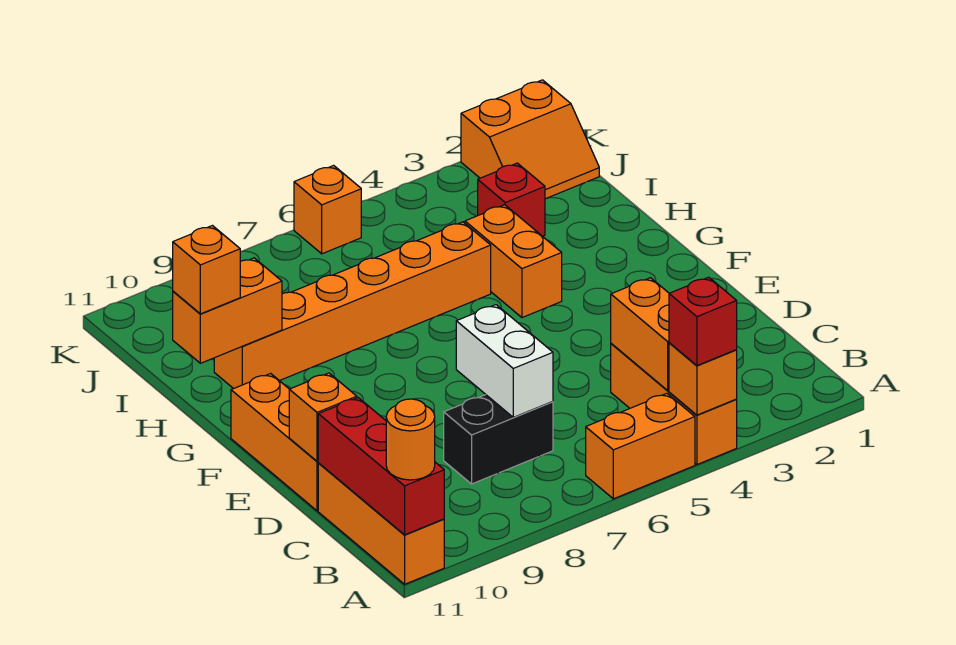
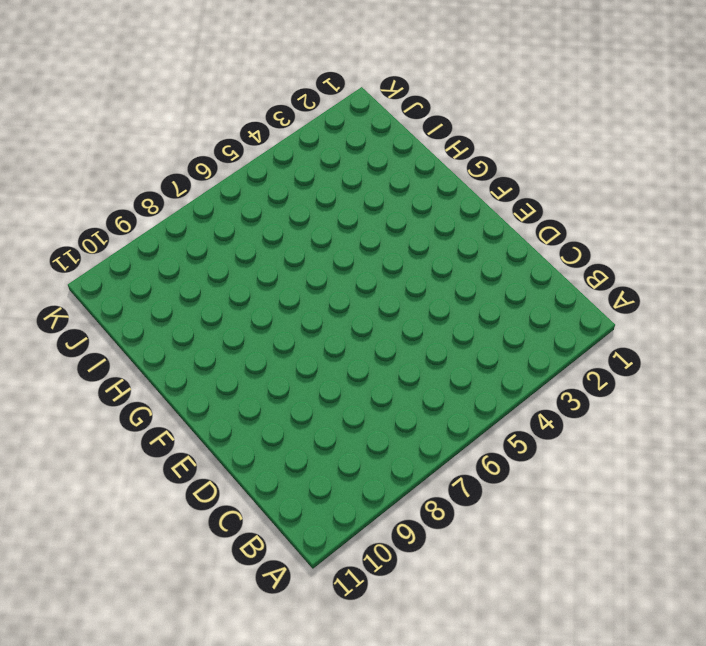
none -> orange brick A4:C4 level 1
none -> orange brick A5:A6 level 1
none -> orange brick A11:C11 level 1

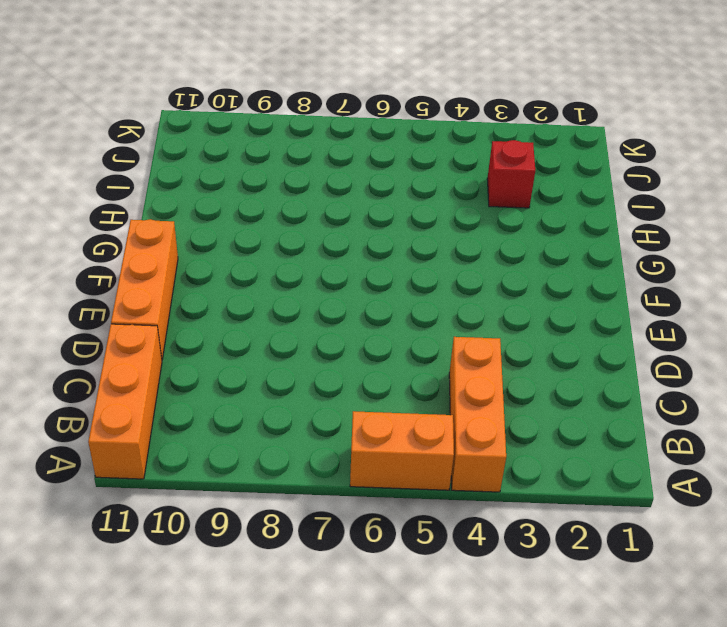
none -> black brick C7:C8 level 1
none -> orange brick G4:H4 level 1
none -> orange brick H5:H10 level 1

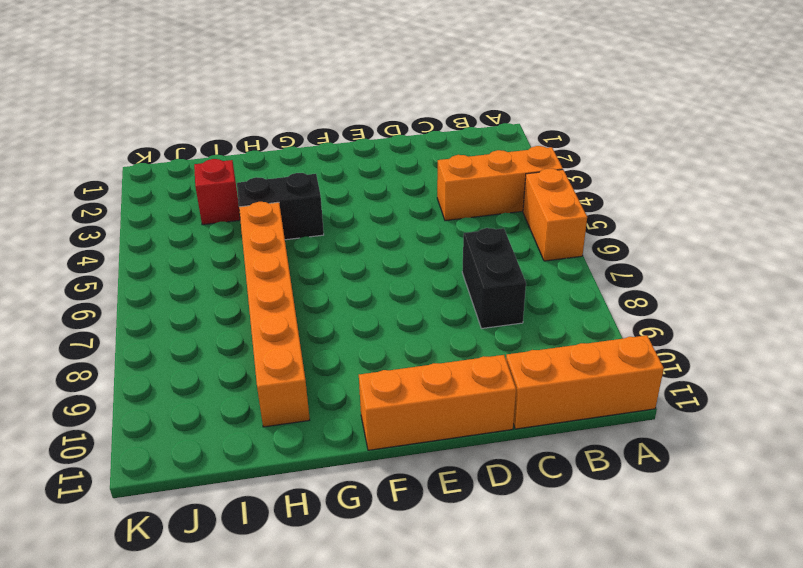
black brick G4:H4 level 1 -> orange brick G4:H4 level 1
none -> orange slope J1:K2 level 1 top K
none -> orange brick K6 level 1
none -> orange brick A4 level 2

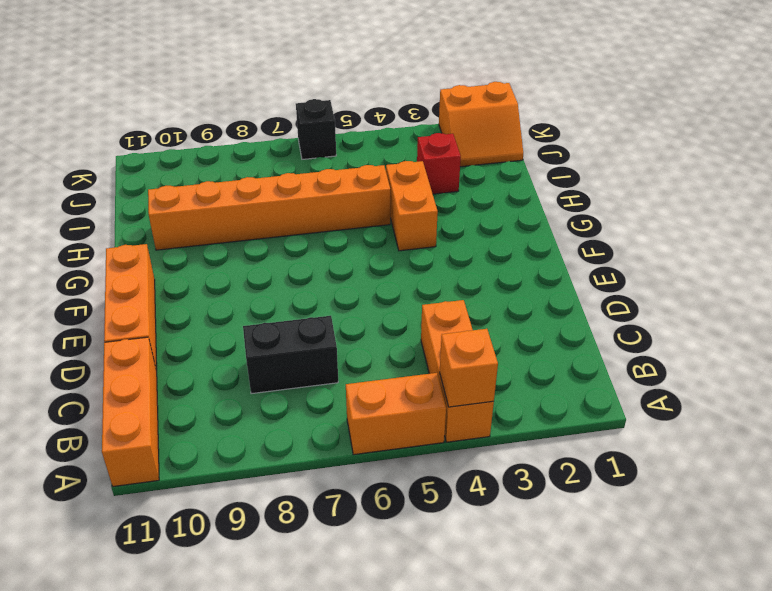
black brick K6 level 1 -> orange brick K6 level 1
none -> red brick A11:C11 level 2
none -> orange brick B4:C4 level 2
none -> white brick C7:D7 level 2

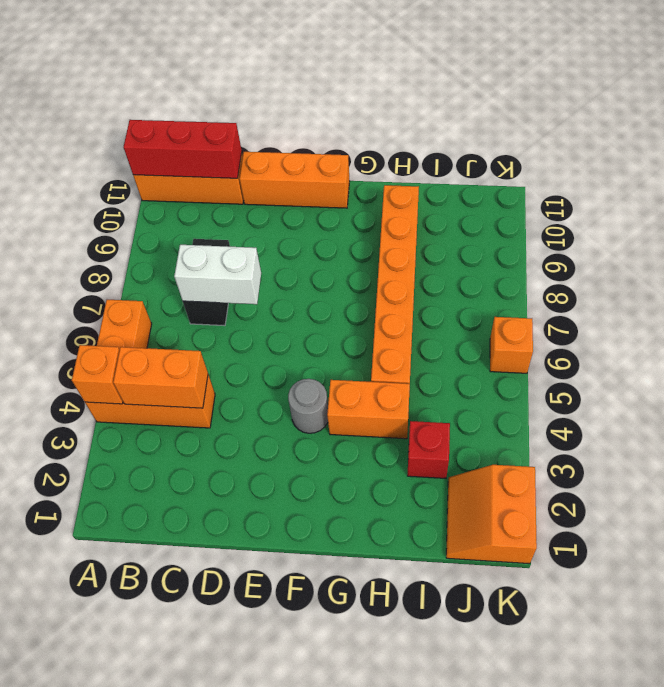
grey round brick F4 level 1 -> none
none -> orange brick D11 level 2
none -> orange brick H10:H11 level 2
none -> red brick A4 level 3

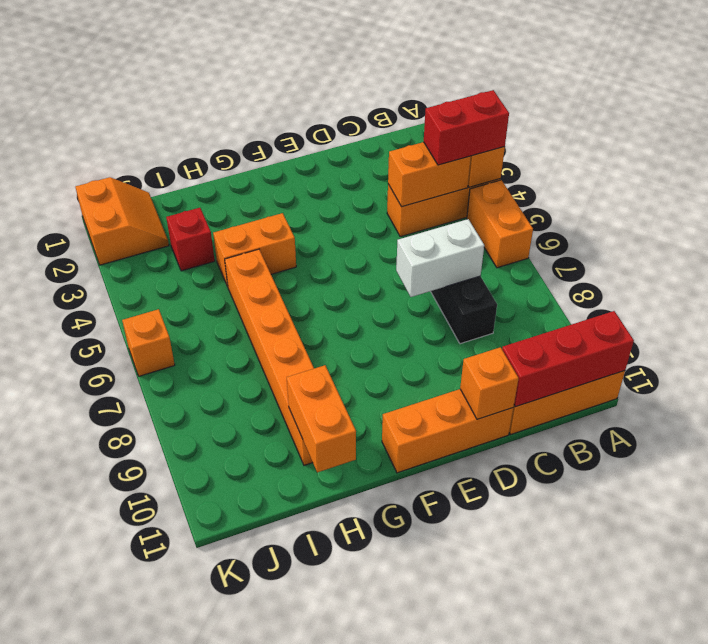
red brick A4:B4 level 3 -> red brick A4 level 3
none -> orange round brick A11 level 3
none -> orange brick H11 level 3

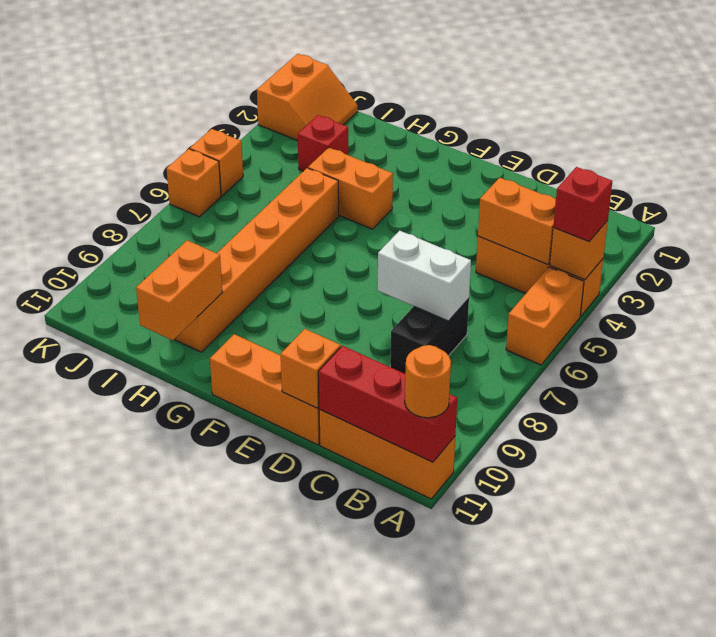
orange brick K5 level 1 -> orange brick H11 level 3

